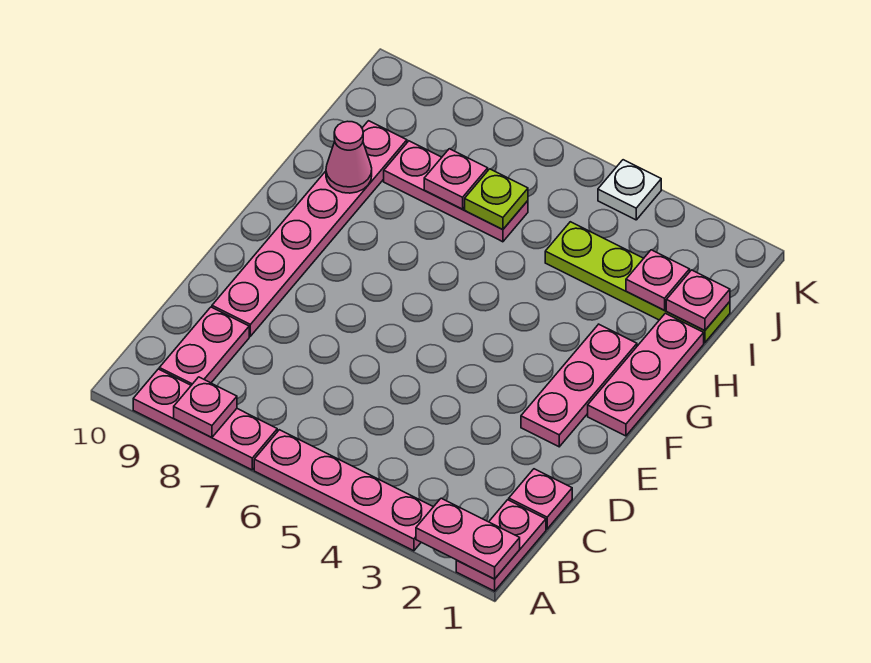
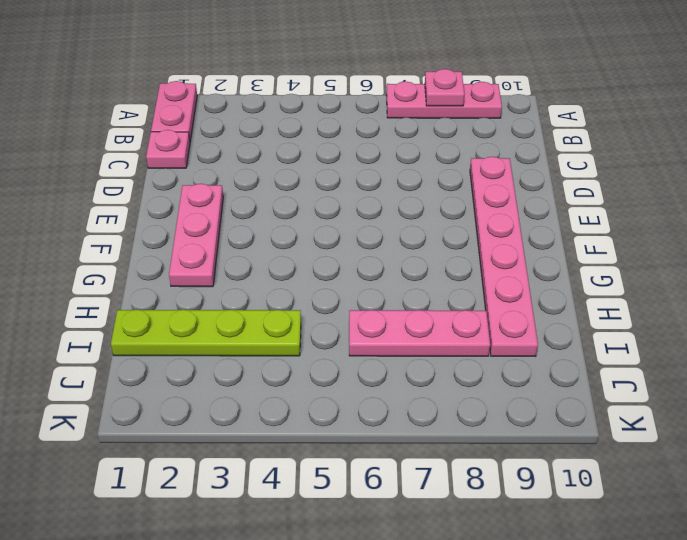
none -> pink plate A3:A6 level 1
none -> pink plate B9:C9 level 1
none -> pink plate F1:H1 level 1

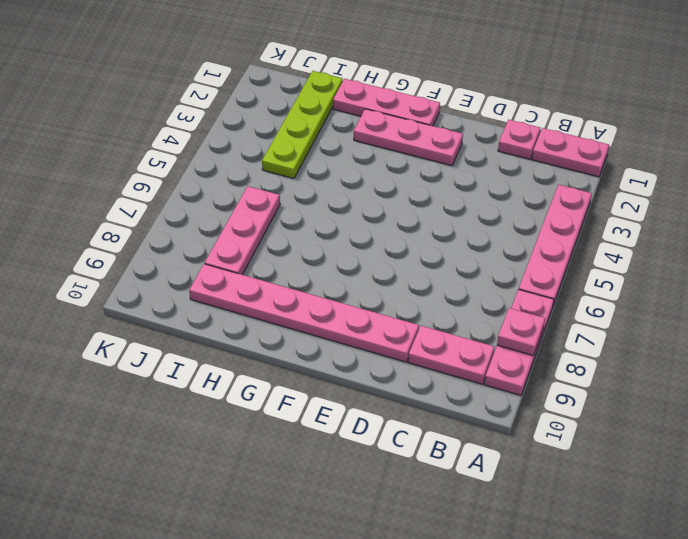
none -> white plate K4 level 1
none -> pink plate A1:A2 level 2
none -> pink cone H9 level 2

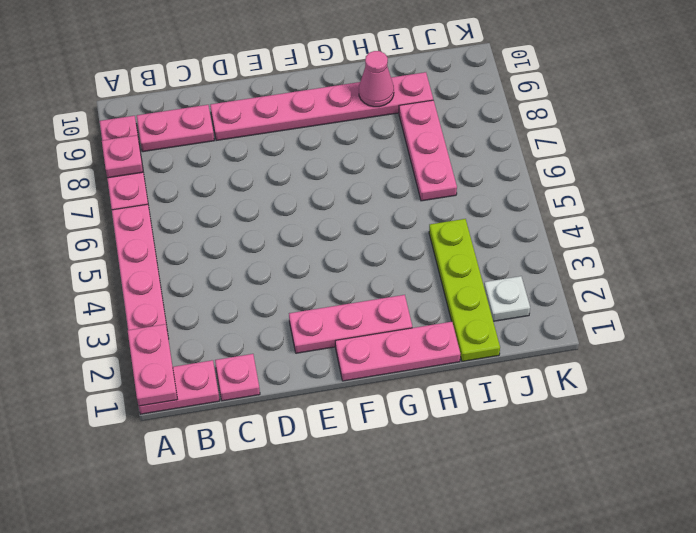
white plate J2 level 1 -> white plate K4 level 1
none -> pink plate I1 level 2
none -> pink plate I2 level 2
none -> lime plate I6 level 2

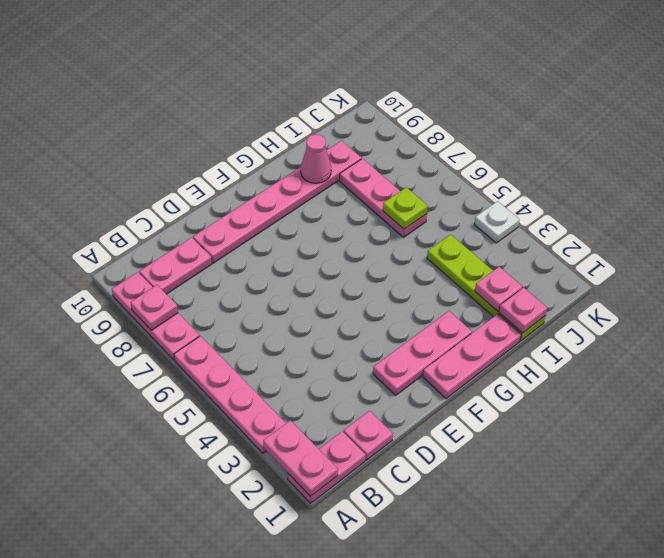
none -> pink plate I7 level 2

